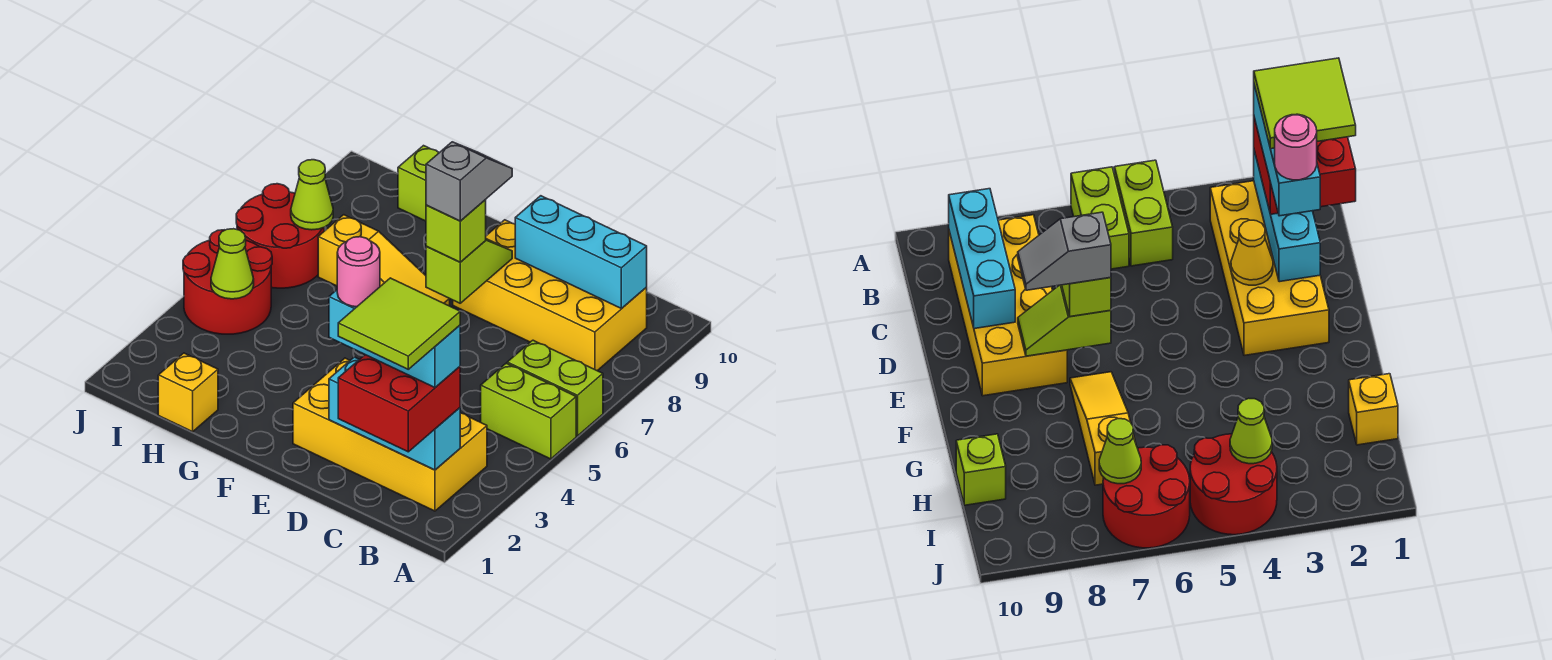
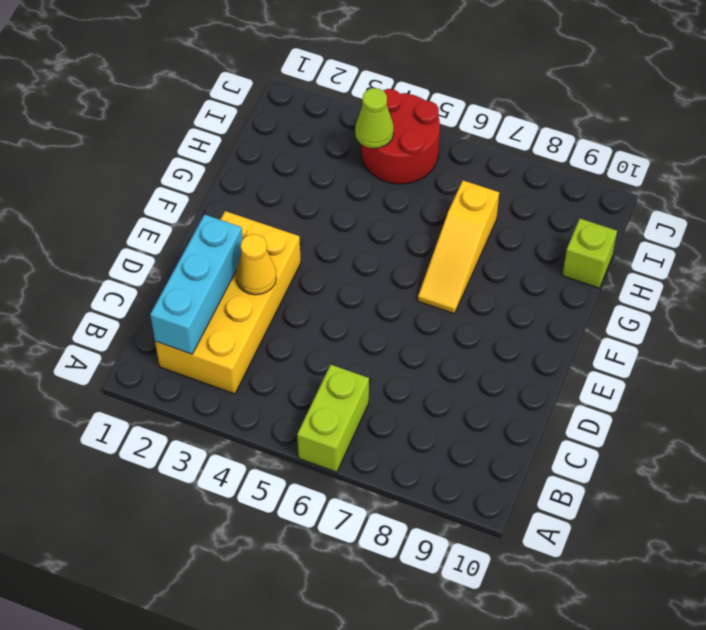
none -> lime brick A5:B5 level 1
none -> yellow brick B8:E9 level 1
none -> yellow brick H1 level 1

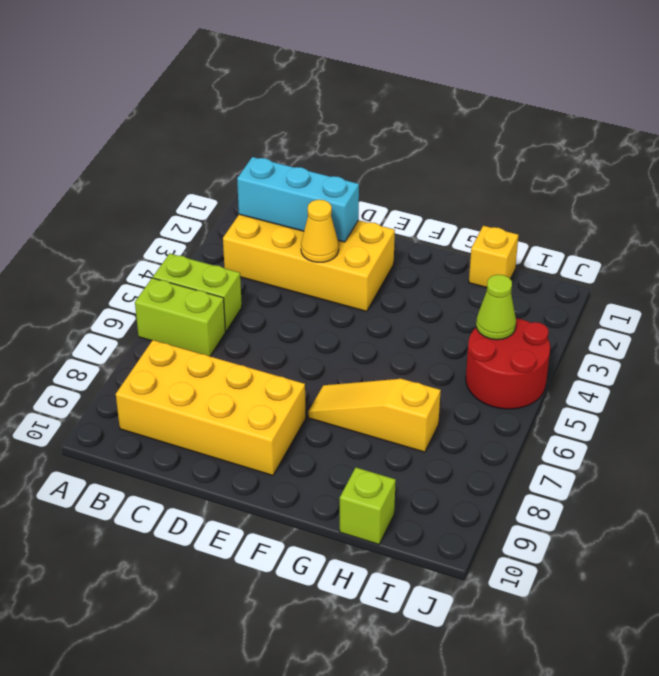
none -> red round brick I6:J7 level 1
none -> cyan brick B9:D9 level 2
none -> lime slope E7:E8 level 2 top 7

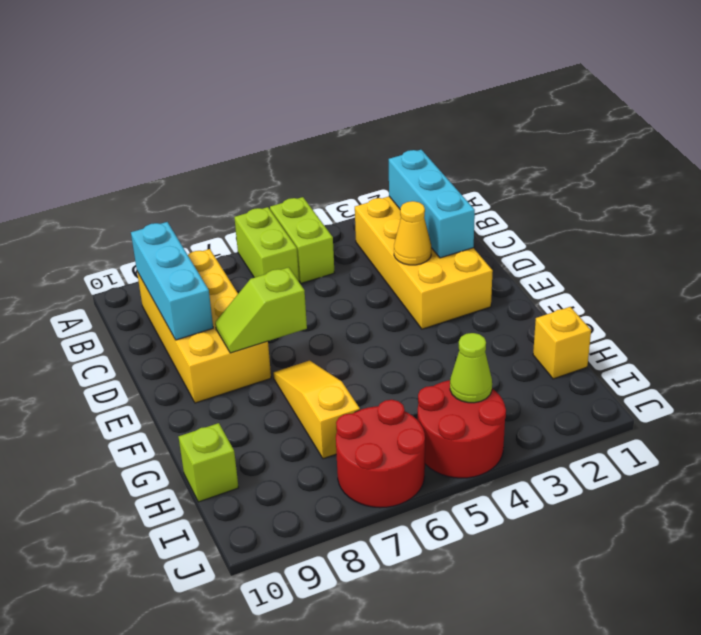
none -> lime cone I7 level 2
none -> red brick B1:C2 level 3
none -> lime brick E7 level 3

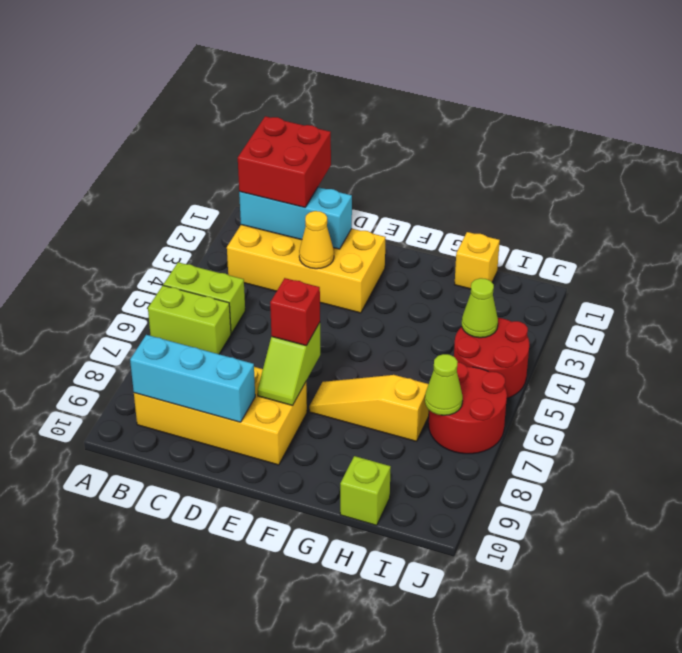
red brick E7 level 3 -> lime brick E7 level 3
none -> cyan brick B2:D2 level 4
none -> grey slope E7:E8 level 4 top 7
none -> lime tile B1:C2 level 5

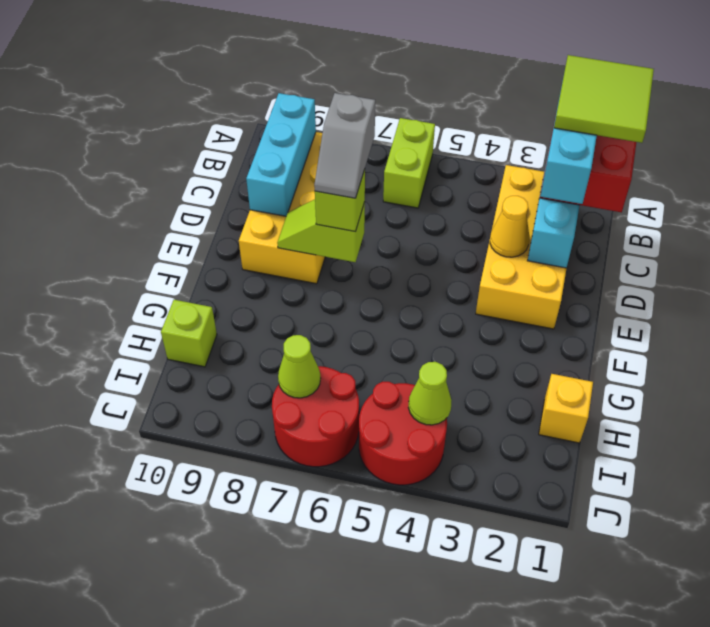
grey slope D7:E7 level 4 top D -> grey slope E7:E8 level 4 top 7
none -> lime brick A5:B5 level 1
none -> yellow slope F7:H7 level 1 top H
none -> pink round brick D2 level 5

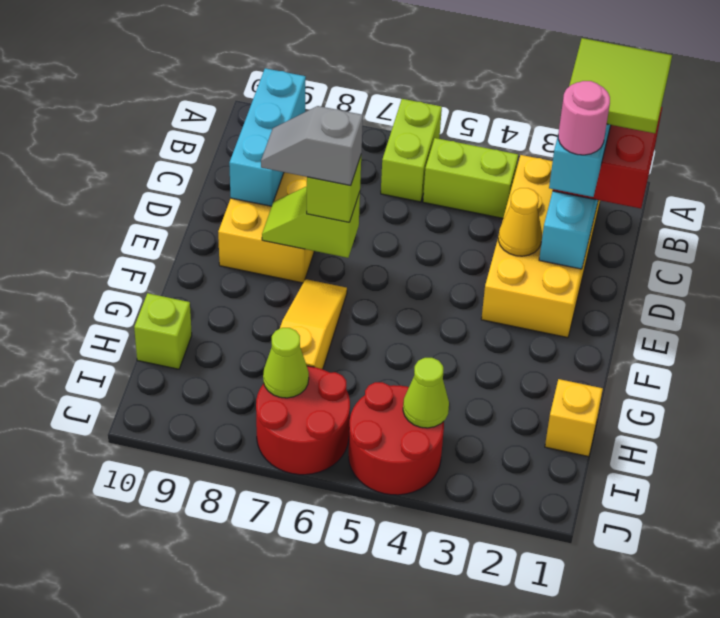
lime brick B4:B5 level 1 -> lime brick A5:B5 level 1

